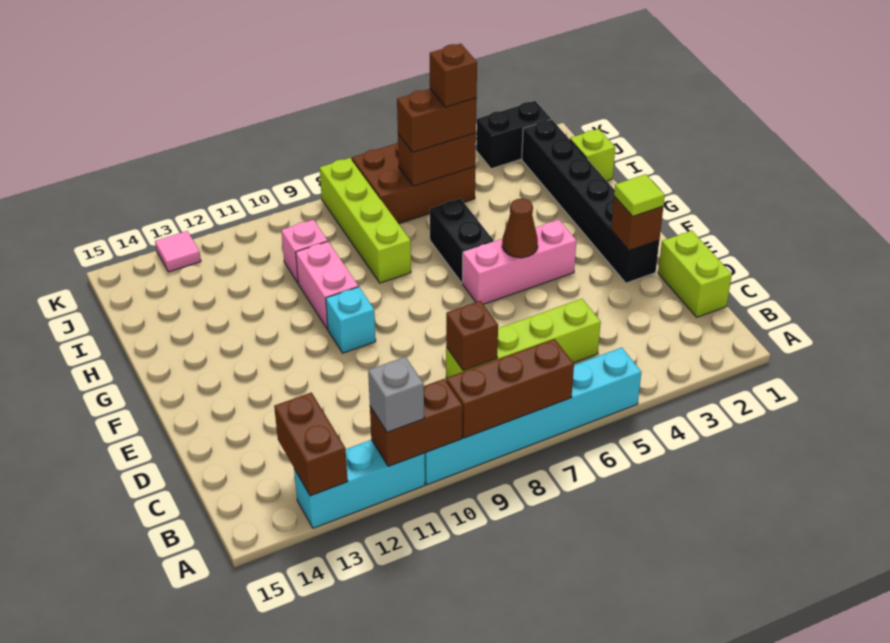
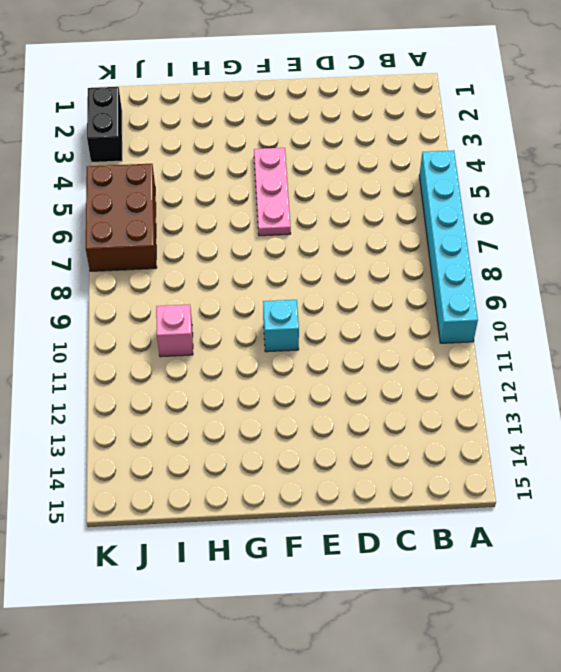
pink plate F4:F6 level 1 -> pink brick F4:F6 level 1
none -> cyan brick A11:A13 level 1
none -> lime brick C1:D1 level 1
none -> lime brick C5:C8 level 1

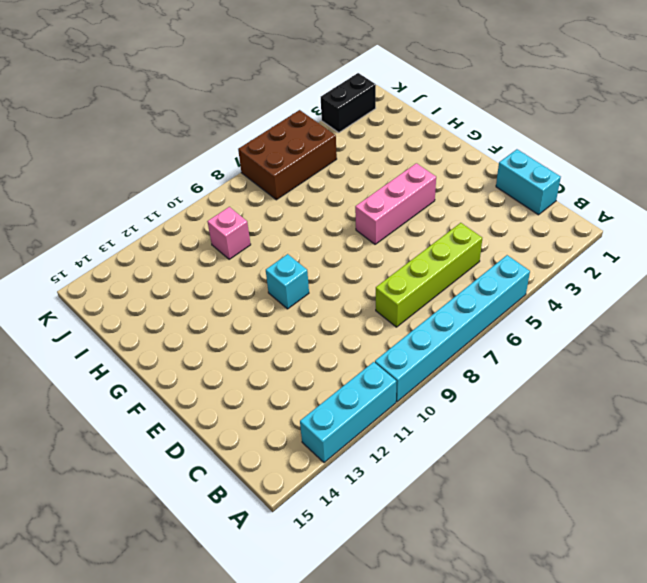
cyan brick C1:D1 level 1 -> lime brick C1:D1 level 1
none -> black brick E2:J2 level 1
none -> black brick G6:H6 level 1
none -> pink brick G10:H10 level 1

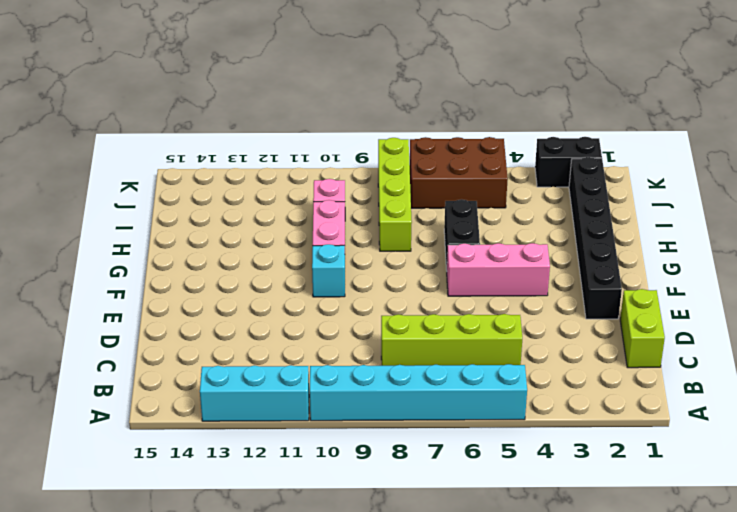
none -> lime brick I1 level 1
none -> pink tile K13 level 1
none -> brown brick A7:A9 level 2

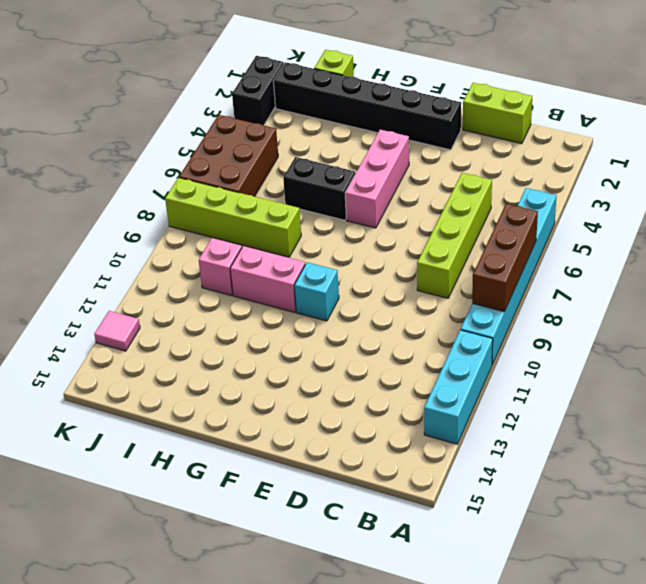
none -> brown brick A10:A11 level 2
none -> brown brick A13:B13 level 2
none -> brown brick C8 level 2

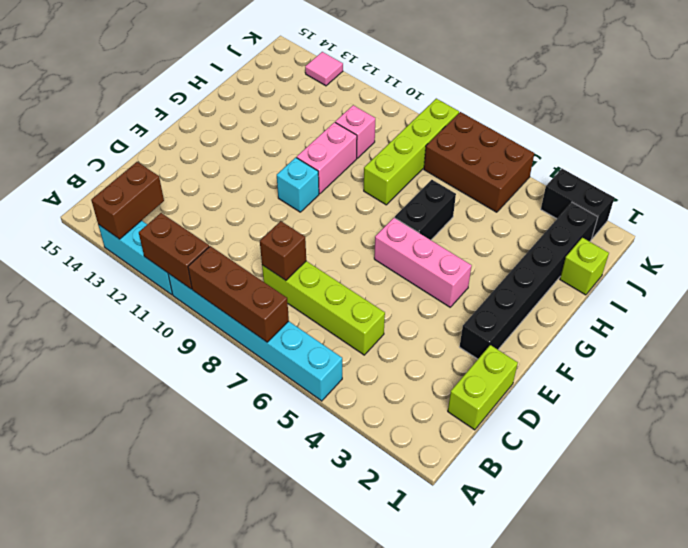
none -> brown brick E2 level 2
none -> brown cone F5 level 2
none -> brown brick J5:J6 level 2

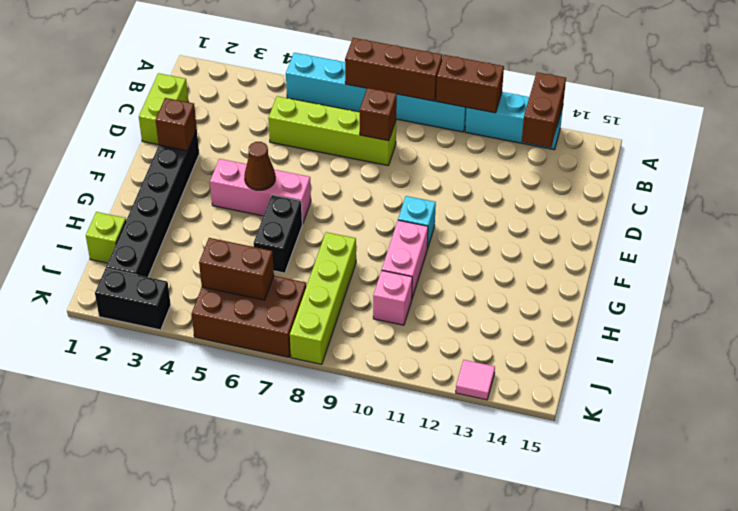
none -> grey brick A11 level 3
none -> lime tile E2 level 3
none -> brown brick J5:J6 level 3

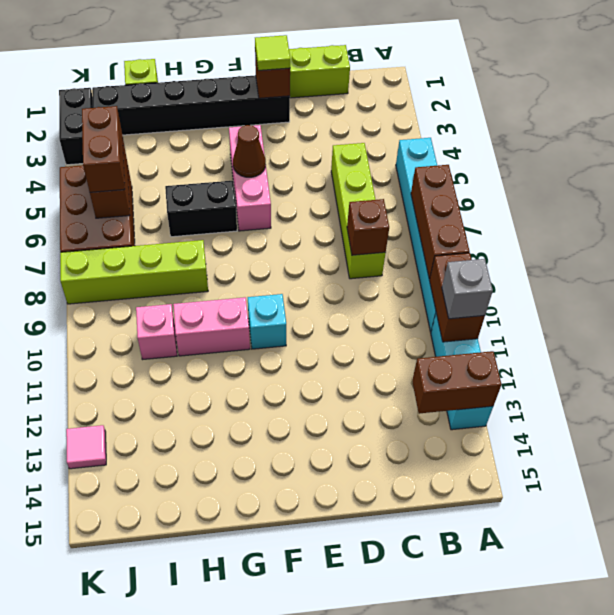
none -> brown brick J5 level 4

